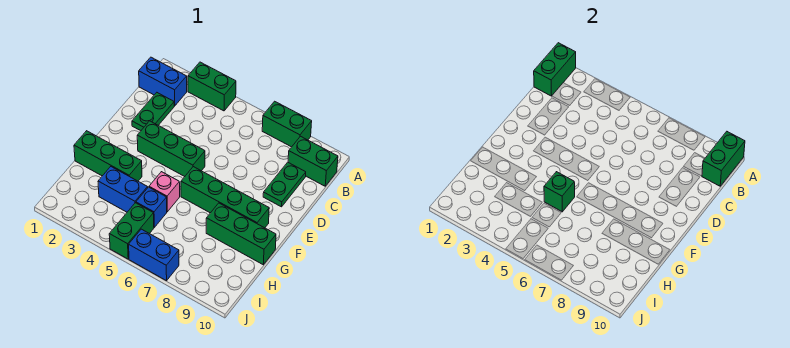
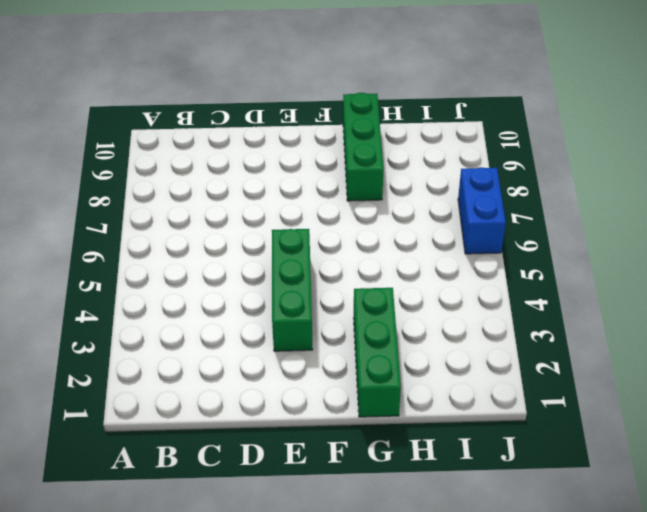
none -> green brick A3:A4 level 1
none -> green brick A7:A8 level 1
none -> blue brick B1:B2 level 1

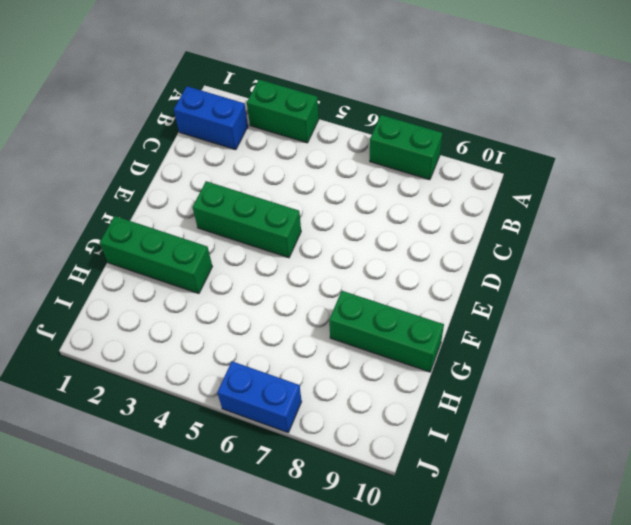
none -> green brick B9:B10 level 1
none -> green plate C2:D2 level 1
none -> green plate C9:D9 level 1

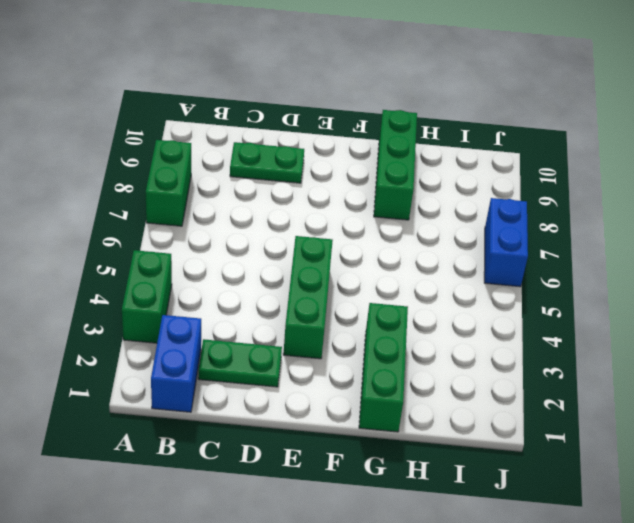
none -> green brick B9:B10 level 1
none -> green brick F6:F9 level 1
none -> pink brick G5 level 1

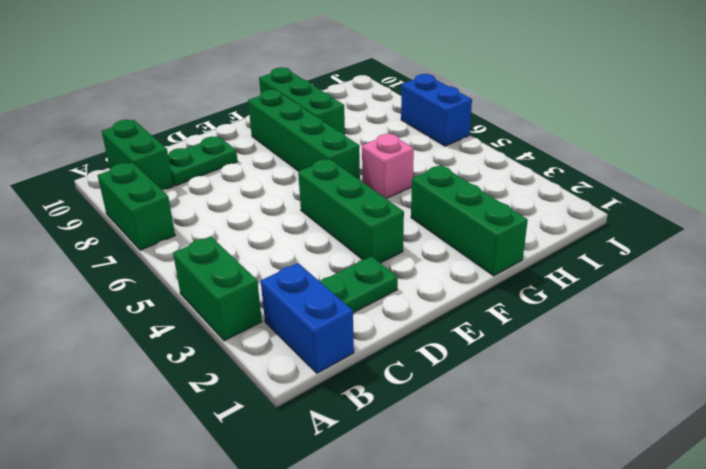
none -> blue brick H3:H4 level 1
none -> blue brick H5 level 1
none -> green brick I5:J5 level 1

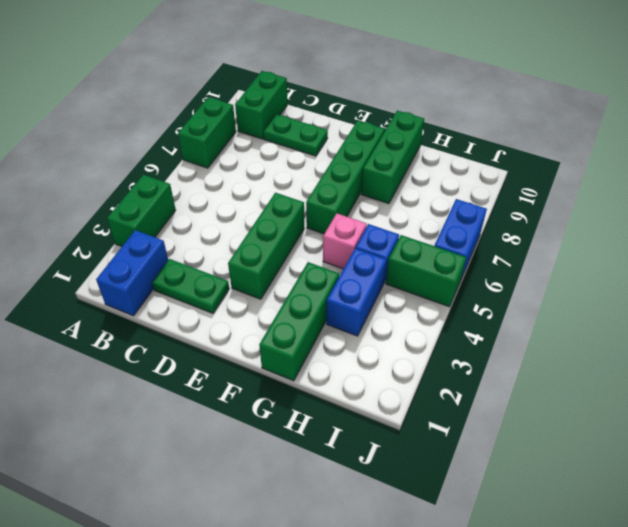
none -> green brick A1:B1 level 2
none -> green brick A10:B10 level 2
none -> green brick G5 level 2

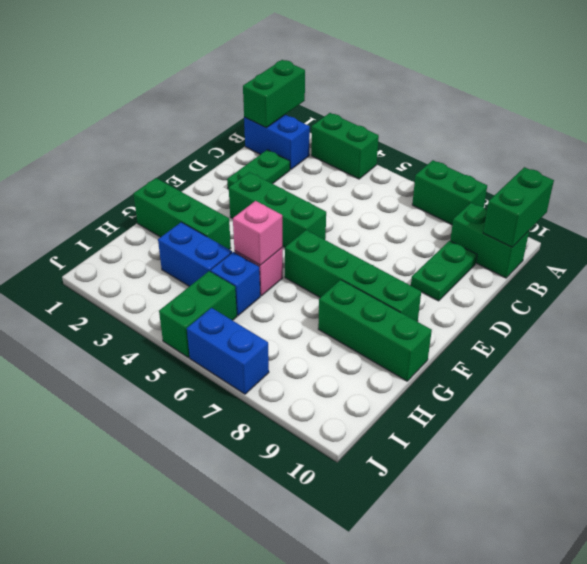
pink brick G5 level 2 -> green brick G5 level 2

